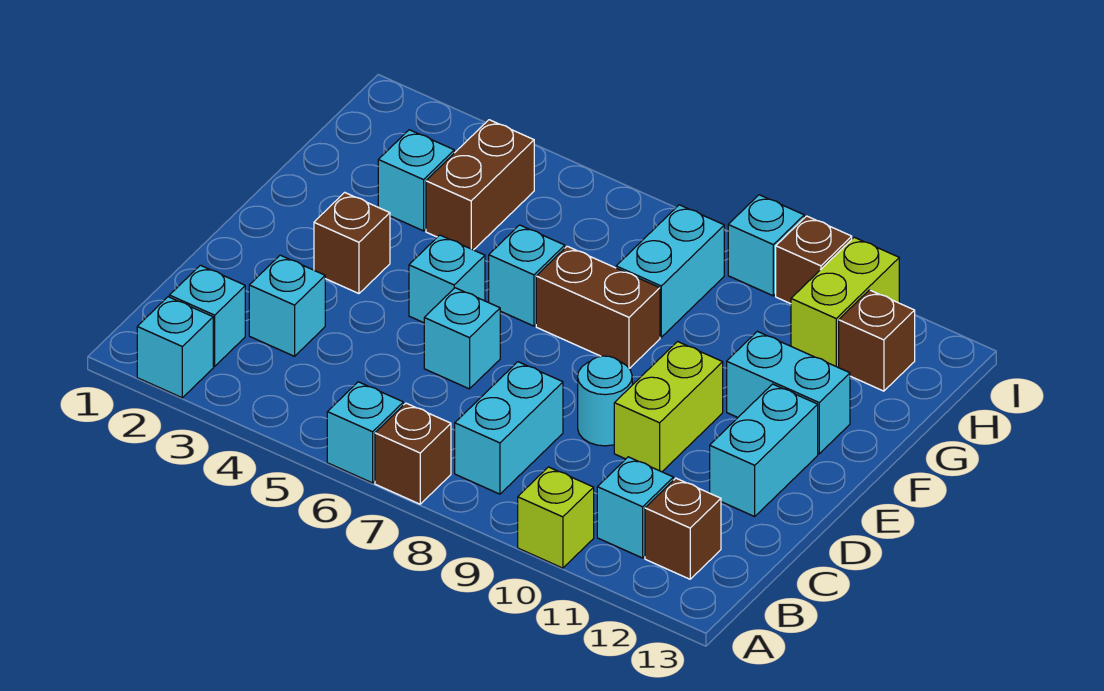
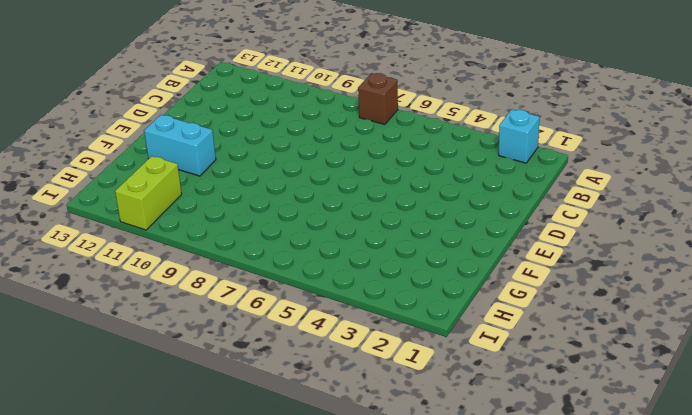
none -> cyan brick A6 level 1
none -> lime brick A10 level 1
none -> cyan brick B2 level 1

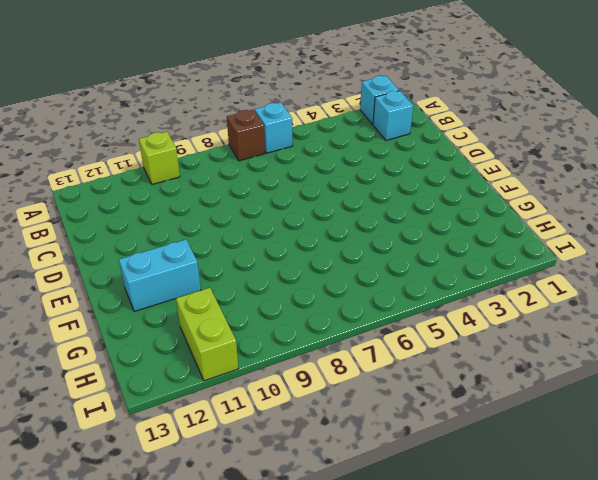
none -> cyan brick B8:C8 level 1
none -> cyan brick B11 level 1
none -> brown brick B12 level 1

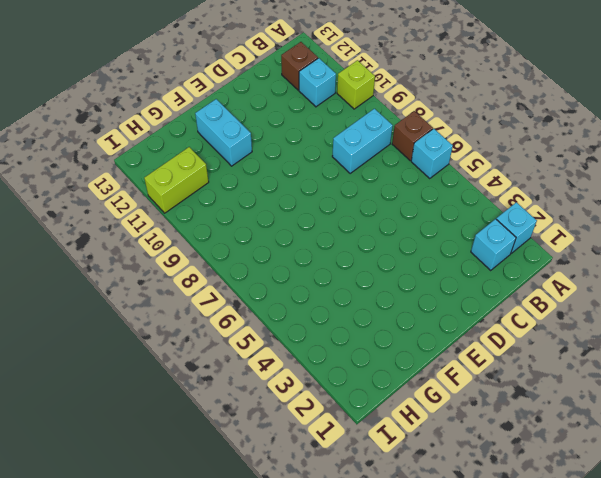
none -> cyan brick C3 level 1
none -> cyan brick D6 level 1
none -> cyan round brick D9 level 1

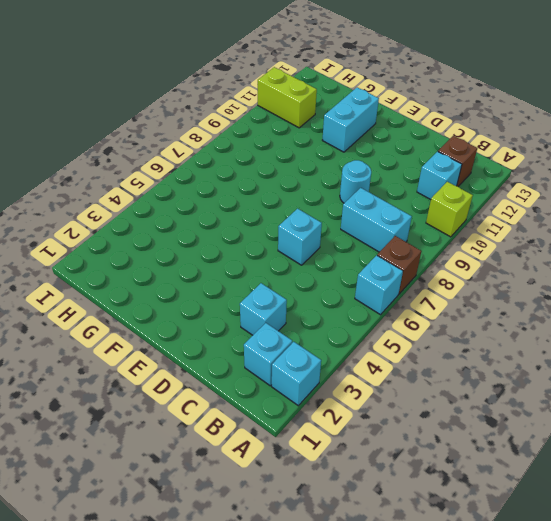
none -> lime brick D10:E10 level 1
none -> cyan brick D12:E12 level 1
none -> brown brick E3 level 1

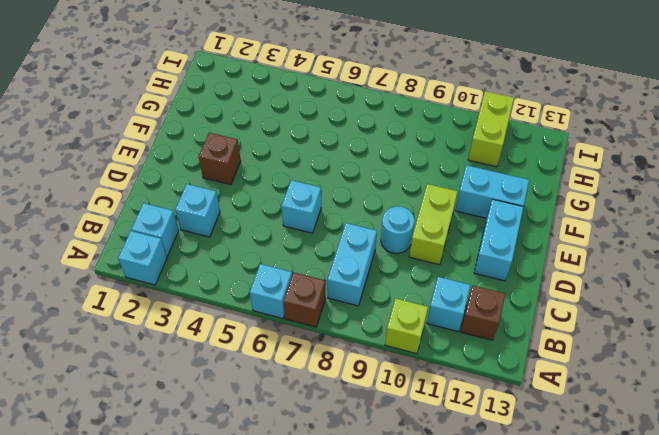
none -> cyan brick E5 level 1
none -> cyan brick F6 level 1
none -> brown brick F7:F8 level 1

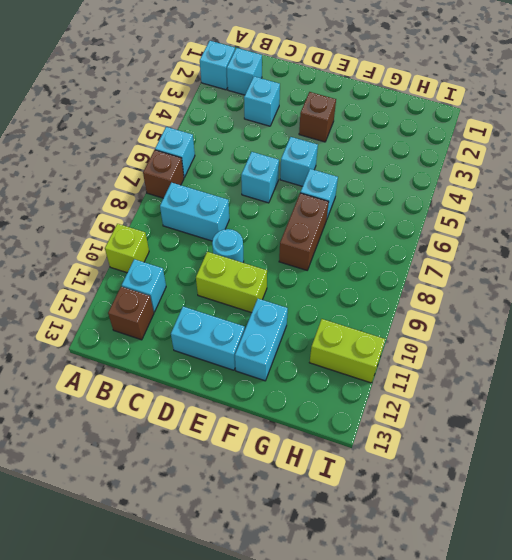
none -> cyan brick G3 level 1
none -> brown brick G4:H4 level 1
none -> cyan brick G8:H8 level 1

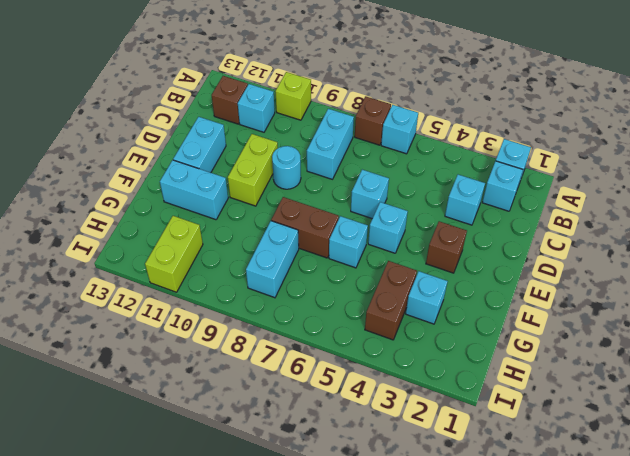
none -> brown brick H12 level 1
none -> cyan brick I9 level 1
none -> brown brick I10 level 1

